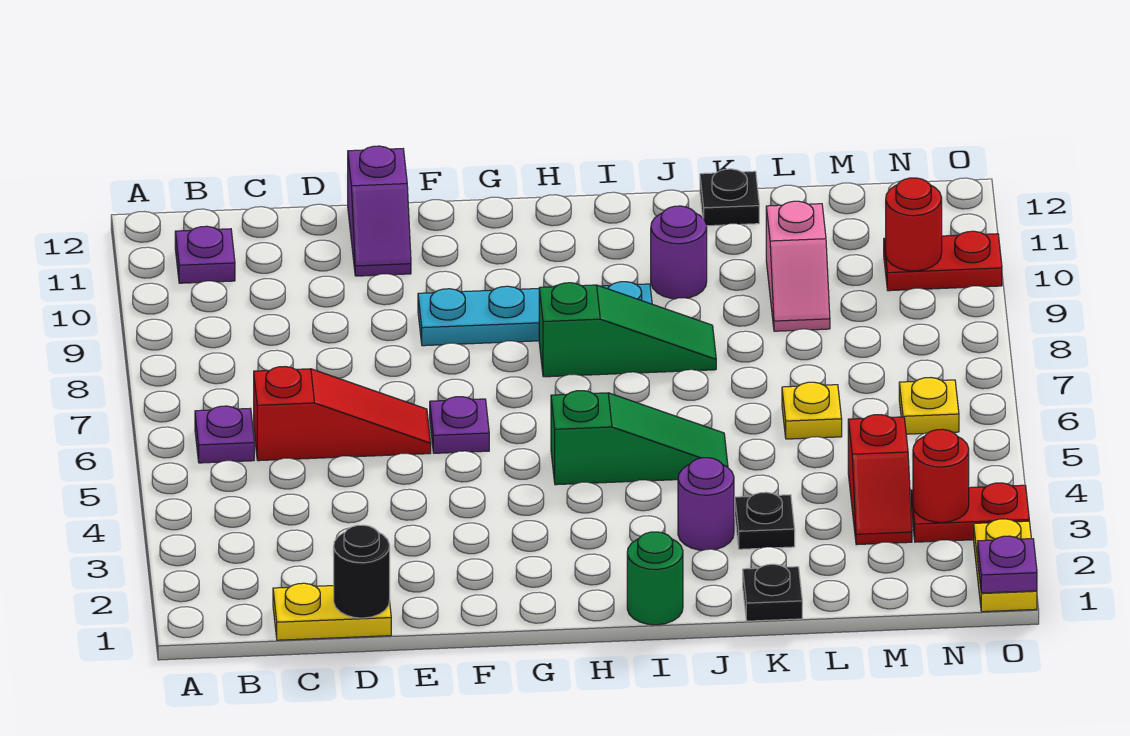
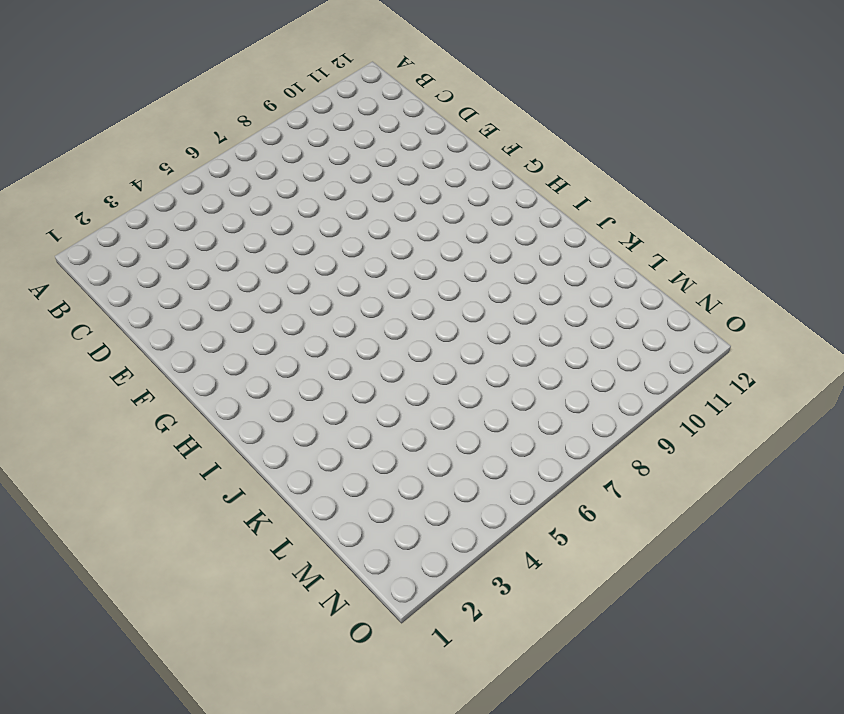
none -> purple plate B6 level 1
none -> purple plate B11 level 1
none -> yellow plate C1:D1 level 1

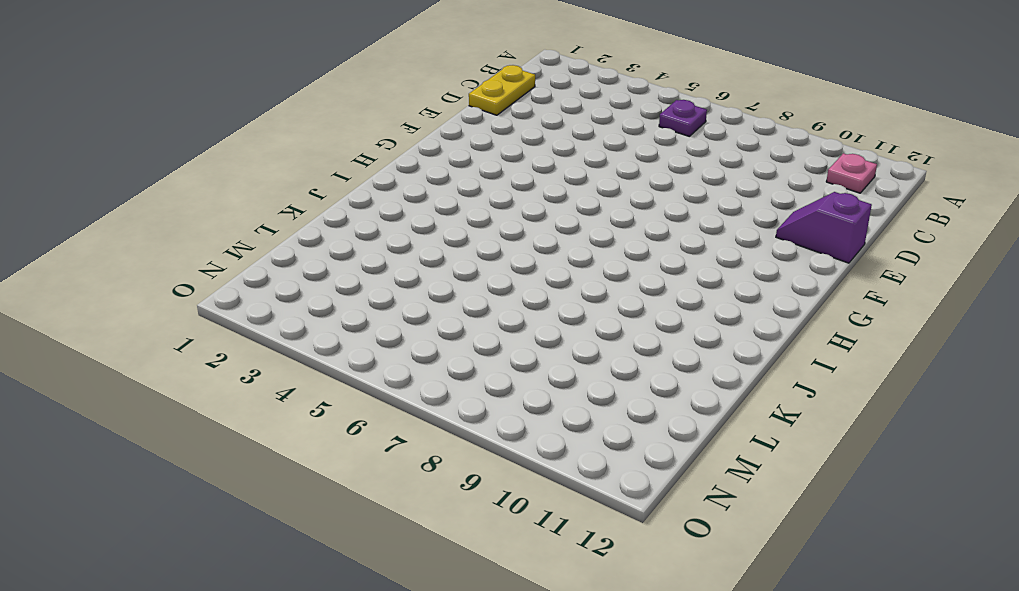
pink plate B11 level 1 -> purple plate B11 level 1
none -> red slope C6:E6 level 1 top C
none -> purple plate F6 level 1
none -> cyan plate F9:I9 level 1

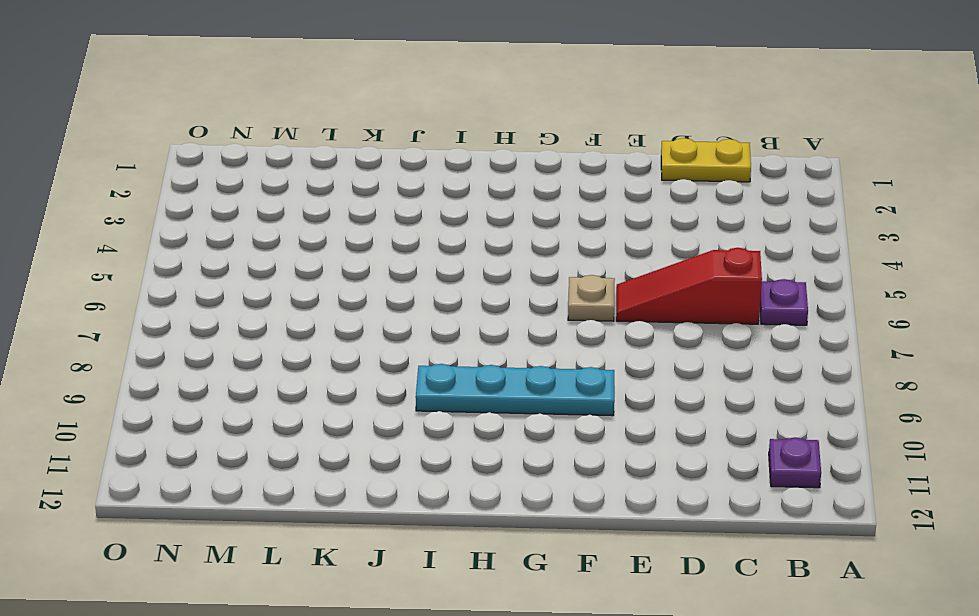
tan plate F6 level 1 -> purple plate F6 level 1
none -> purple slope E11:E12 level 1 top 12
none -> green slope H5:J5 level 1 top H
none -> green slope H8:J8 level 1 top H

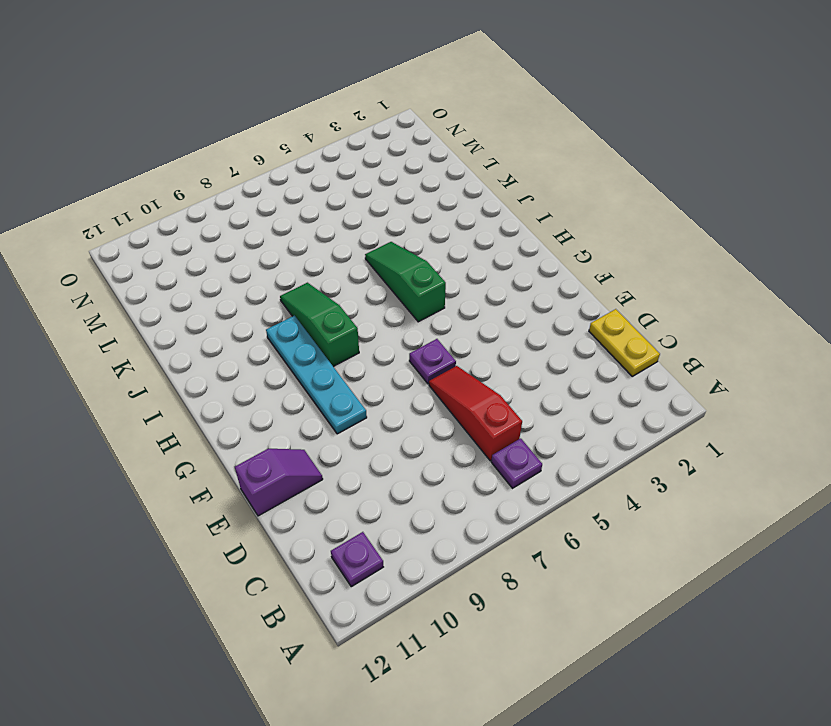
none -> green round brick I1 level 1
none -> purple round brick J3 level 1
none -> purple round brick J10 level 1

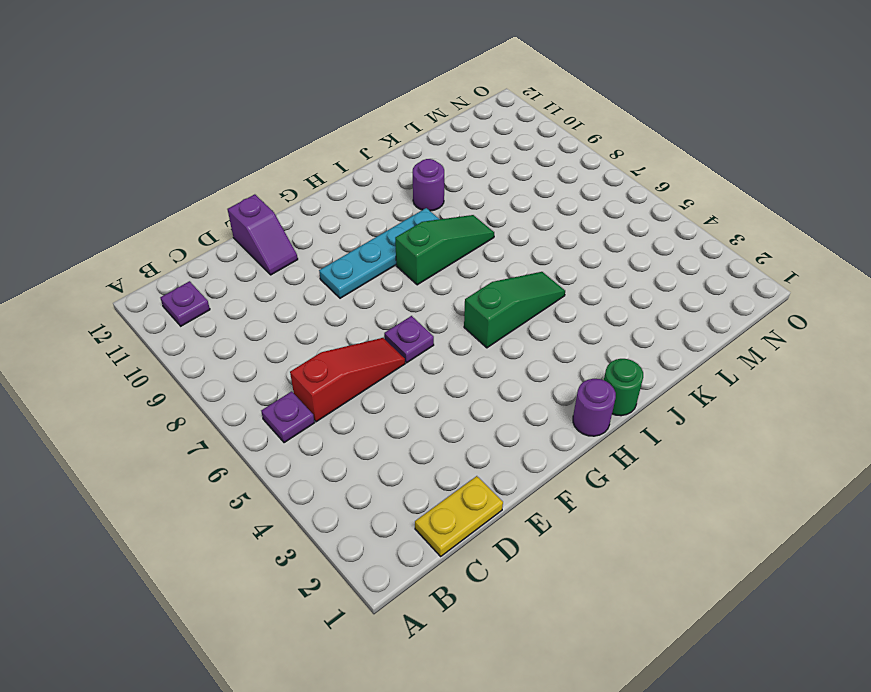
purple round brick H1 level 1 -> purple round brick J3 level 1
none -> black plate K1 level 1
none -> black plate K3 level 1
none -> black plate K12 level 1

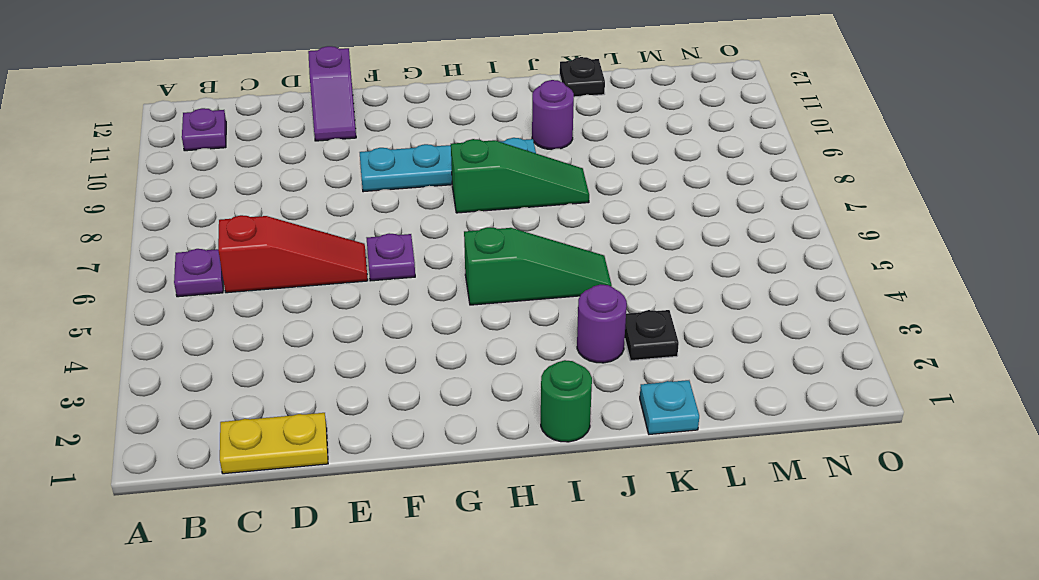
cyan plate K1 level 1 -> black plate K1 level 1
none -> yellow plate L6 level 1
none -> pink slope L9:L10 level 1 top 10
none -> red slope M3:M4 level 1 top 4

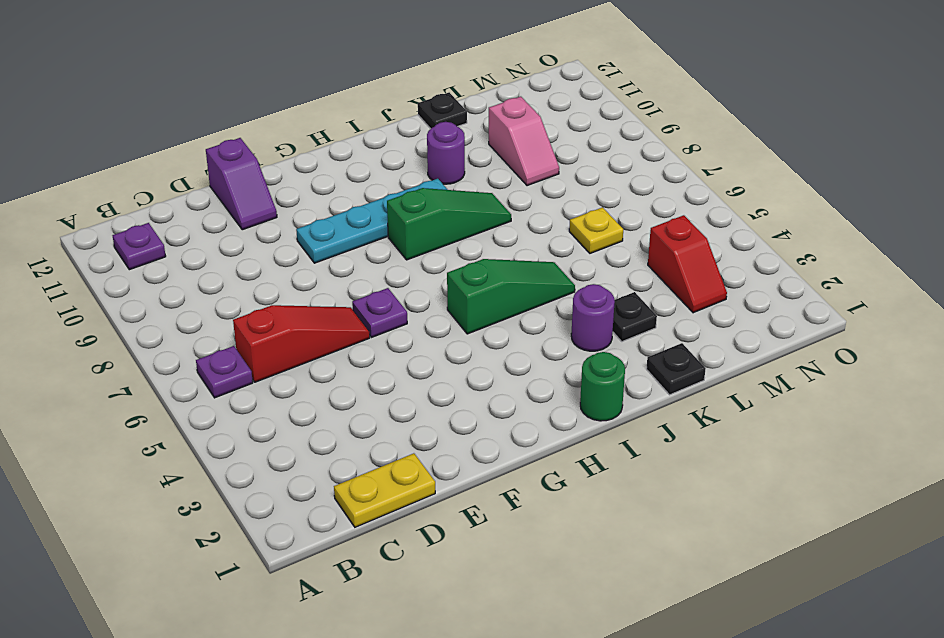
none -> red plate N3:O3 level 1
none -> yellow plate N6 level 1
none -> red plate N10:O10 level 1

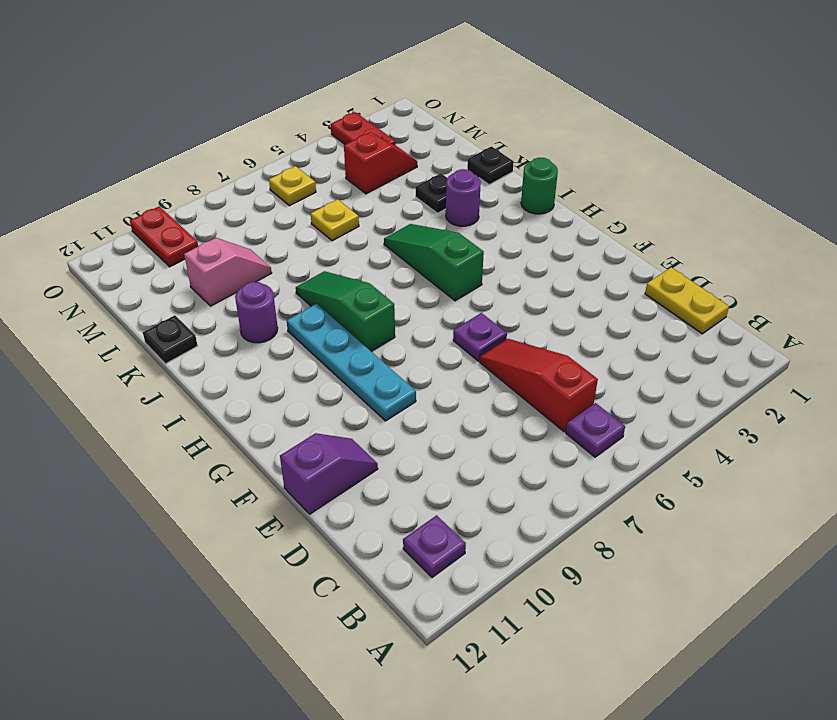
none -> yellow plate O1:O2 level 1
none -> black round brick D1 level 2
none -> red round brick N3 level 2

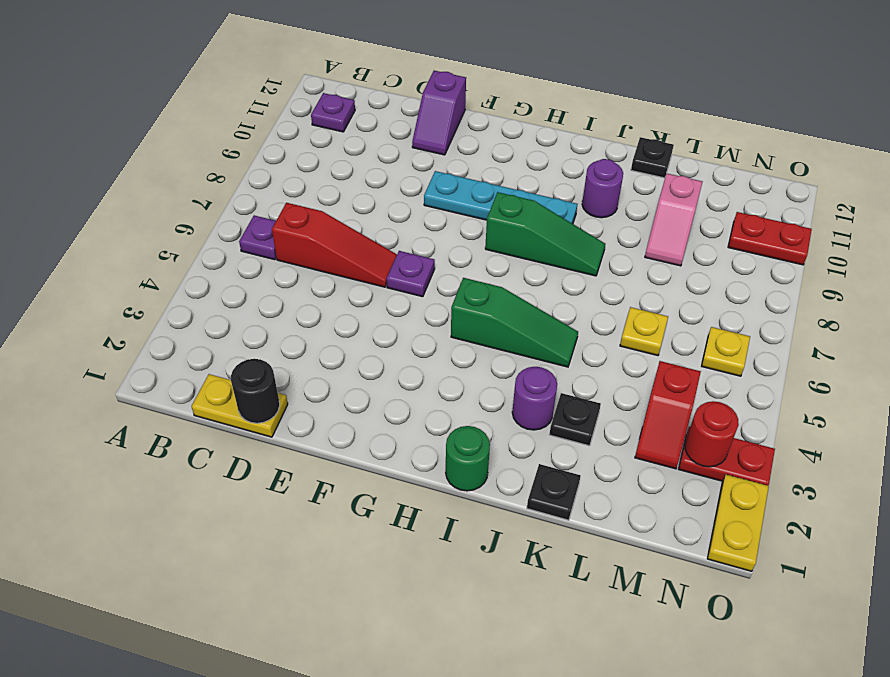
none -> red round brick N10 level 2
none -> purple plate O1 level 2

